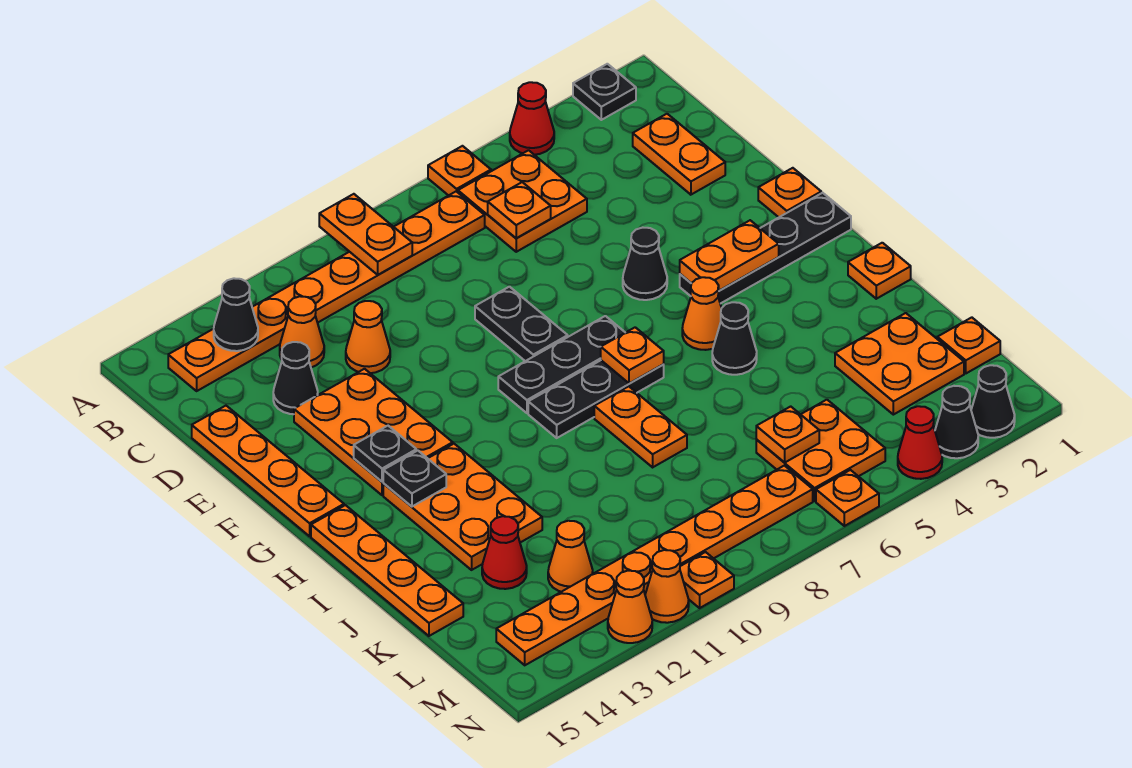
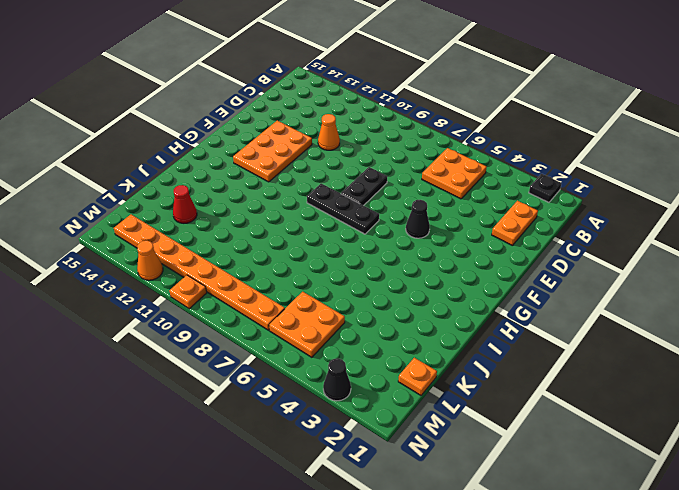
none -> red cone A4 level 1
none -> orange plate A6 level 1
none -> orange plate B7:B14 level 1
none -> orange cone C12 level 1

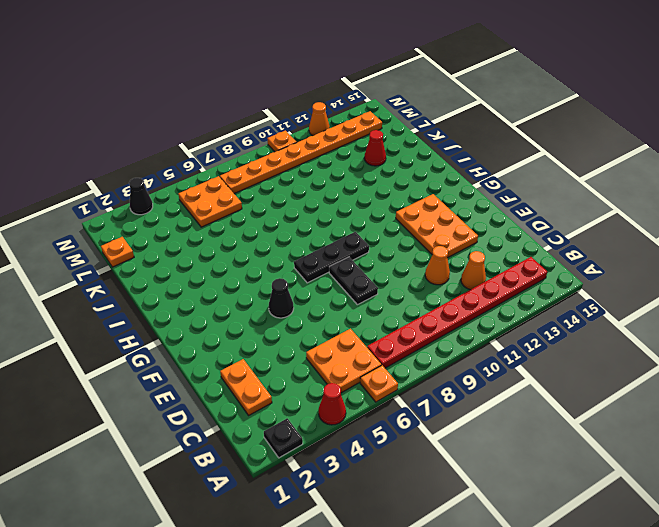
red plate B7:B14 level 1 -> orange plate B7:B14 level 1
none -> black cone D13 level 1
none -> orange plate D15:G15 level 1
none -> orange plate F1 level 1
none -> black plate G1:G4 level 1

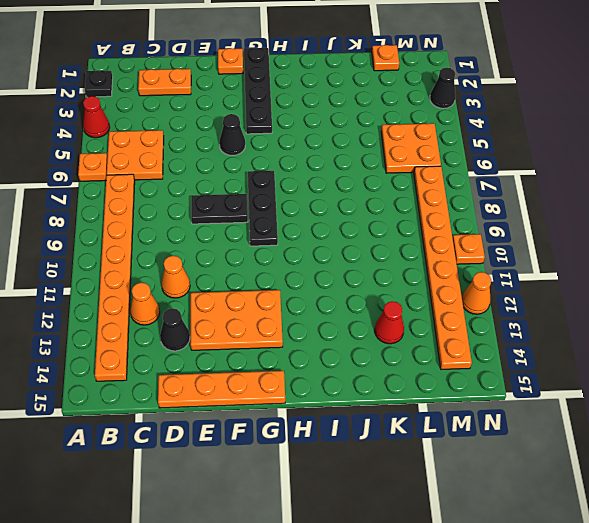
none -> orange cone H5 level 1
none -> black plate H7:H9 level 1
none -> orange plate H12:J13 level 1
none -> orange plate H15:K15 level 1

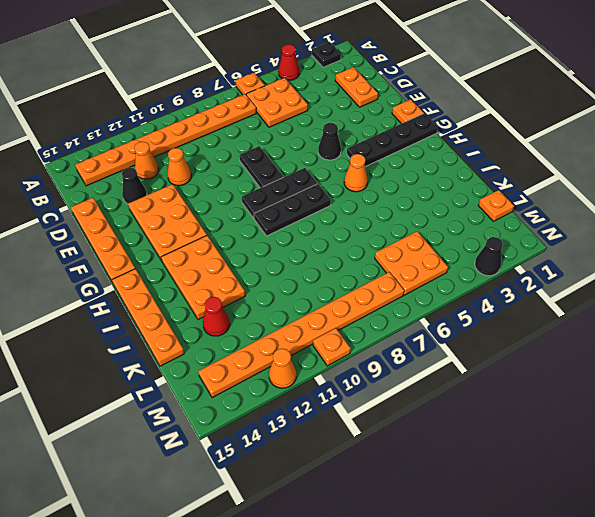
none -> orange plate I1 level 1
none -> black cone I5 level 1
none -> orange plate I8:J8 level 1
none -> orange plate K2:L3 level 1

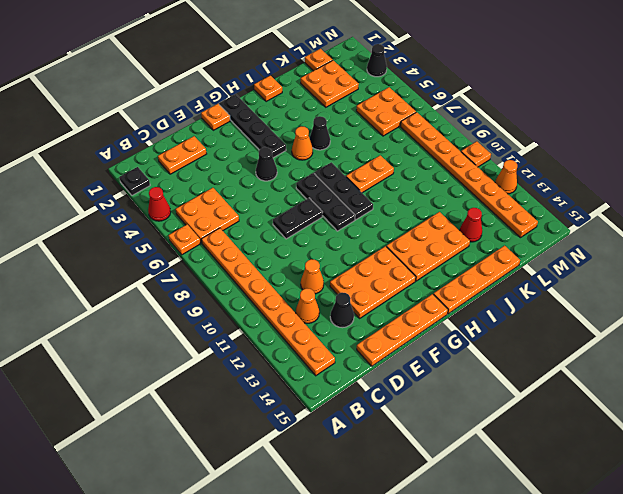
none -> orange cone L12 level 1
none -> black cone N2 level 1
none -> red cone N4 level 1
none -> orange plate N6 level 1

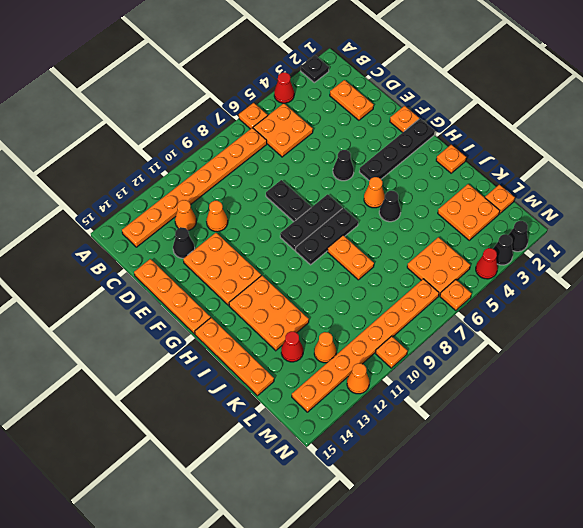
none -> orange cone N11 level 1
none -> orange plate A9:B9 level 2
none -> black cone B13 level 2
none -> orange plate C6 level 2

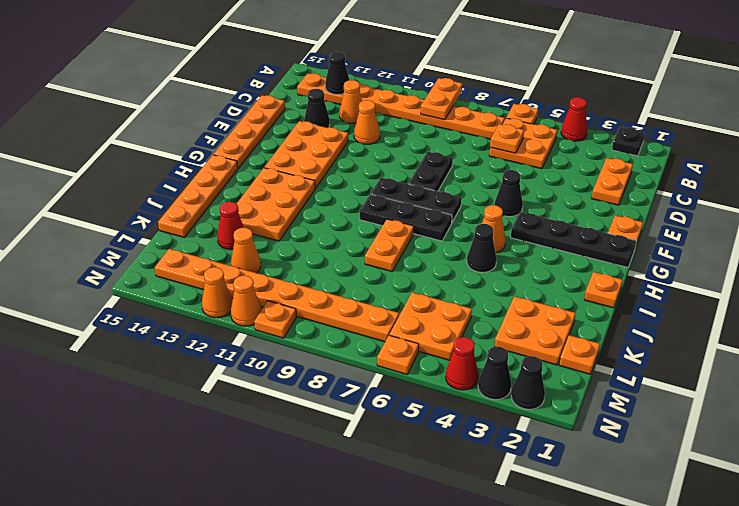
none -> orange plate G3:G4 level 2
none -> black plate G13 level 2
none -> orange plate H7 level 2
none -> black plate H13 level 2

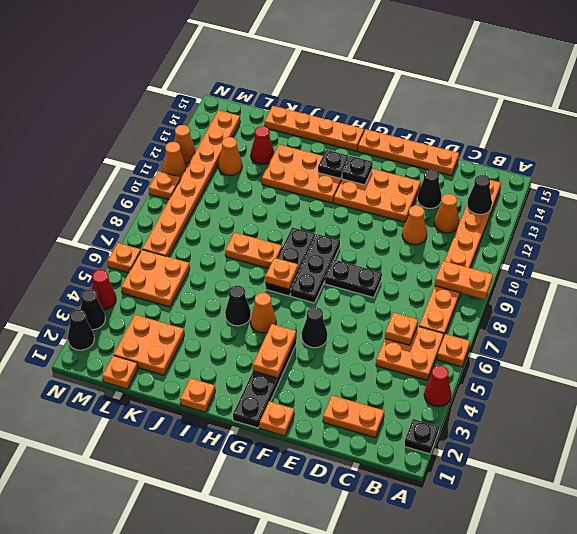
none -> orange plate L6 level 2

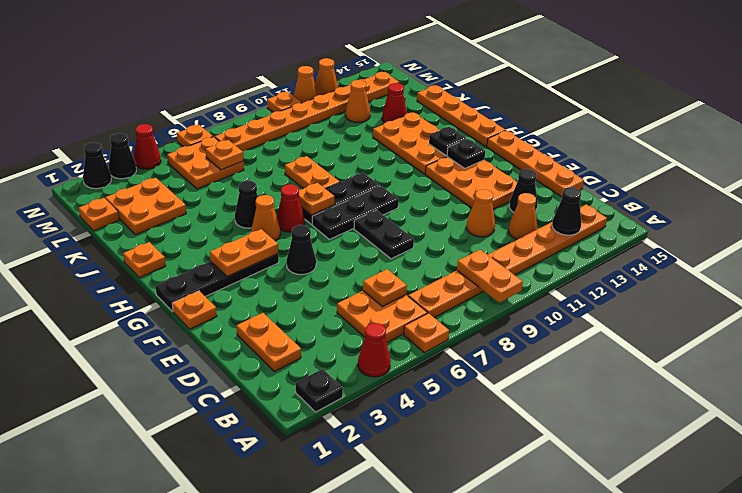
red cone H6 level 1 -> none

